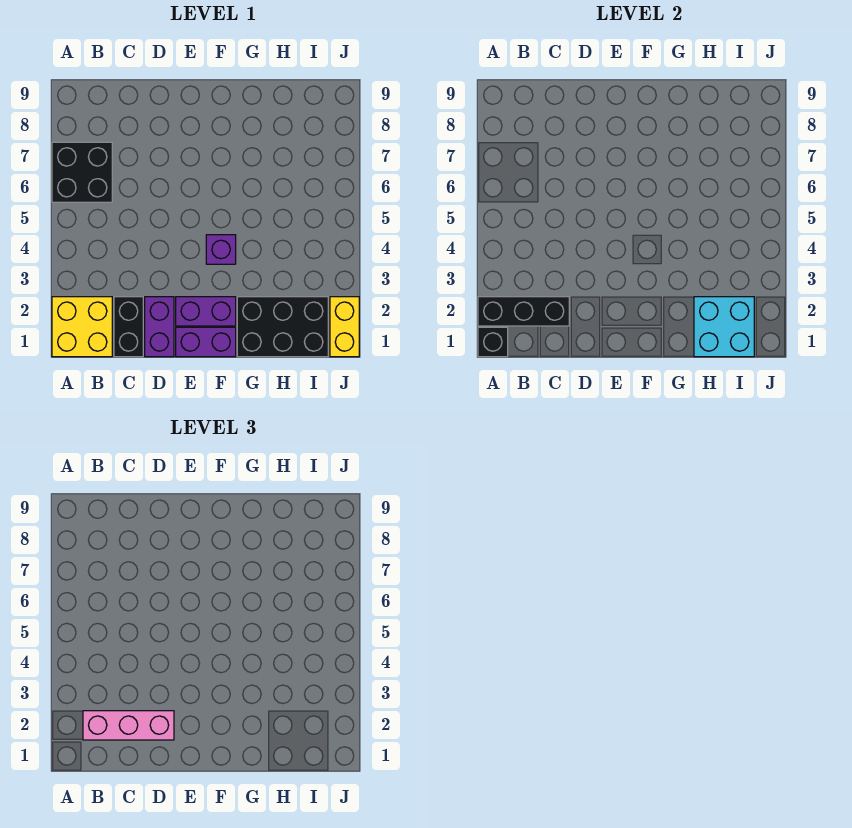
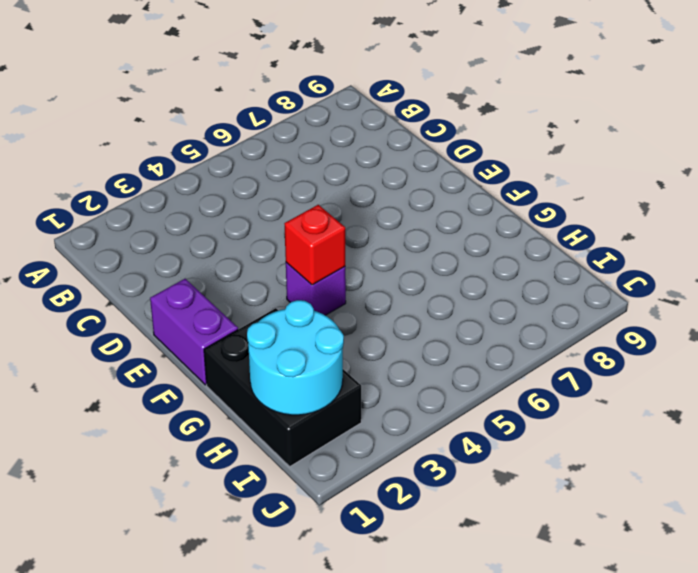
red brick F4 level 2 -> none
cyan round brick H1:I2 level 2 -> cyan brick H1:I2 level 2
none -> yellow brick A1:B2 level 1
none -> black brick A6:B7 level 1
none -> black brick C1:C2 level 1

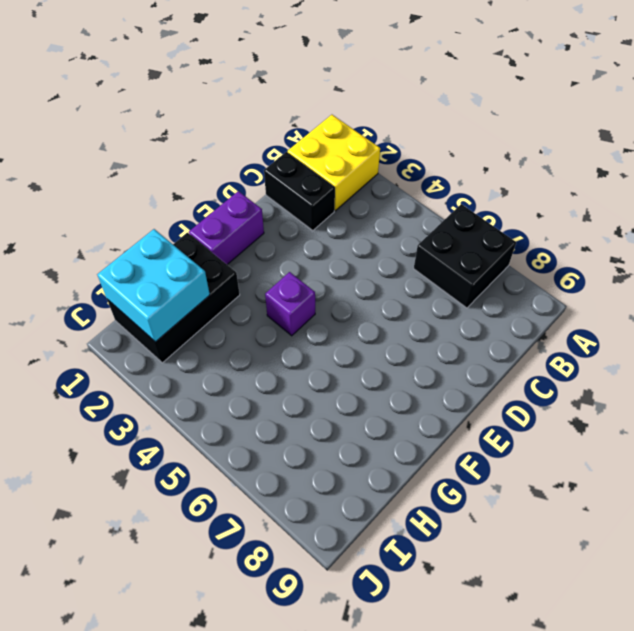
none -> purple brick D1:D2 level 1
none -> purple brick E2:F2 level 1
none -> yellow brick J1:J2 level 1

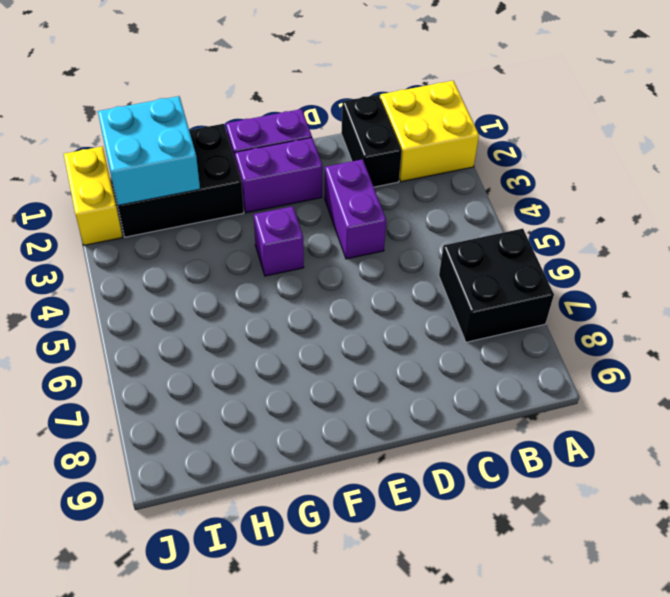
purple brick D3:D4 level 1 -> purple brick D1:D2 level 1
none -> black brick A1 level 2
none -> black brick A2:C2 level 2
none -> pink brick B2:D2 level 3

